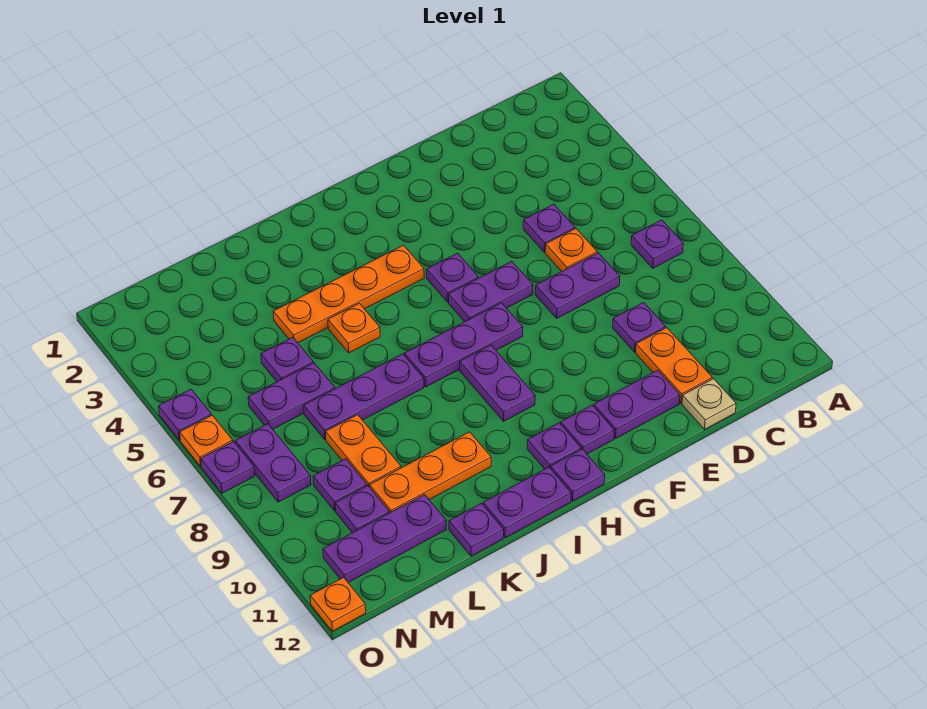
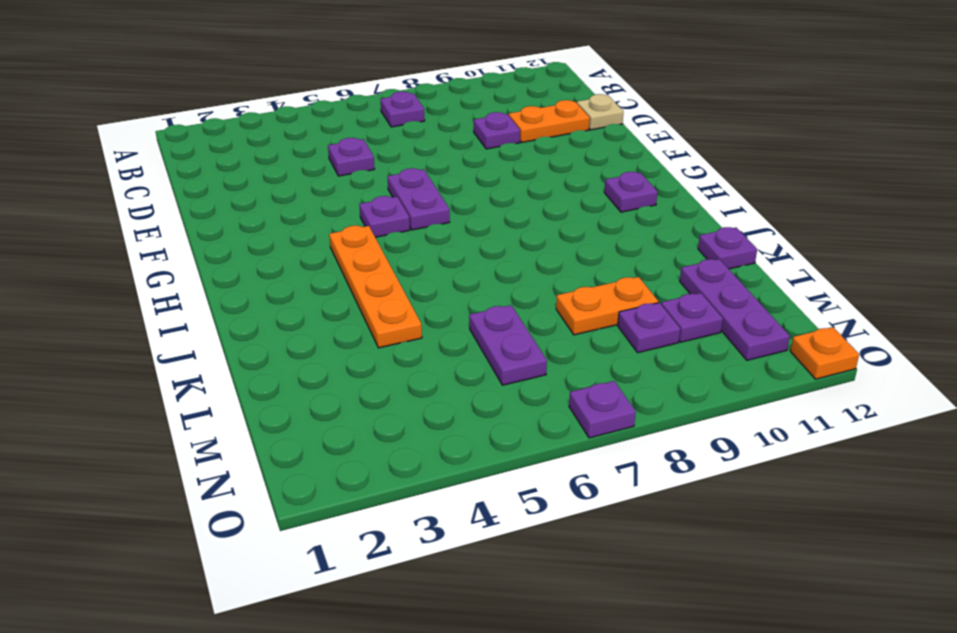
none -> orange plate D6 level 1
none -> purple plate D7:E7 level 1
none -> purple plate E11:F11 level 1
none -> purple plate G7:I7 level 1

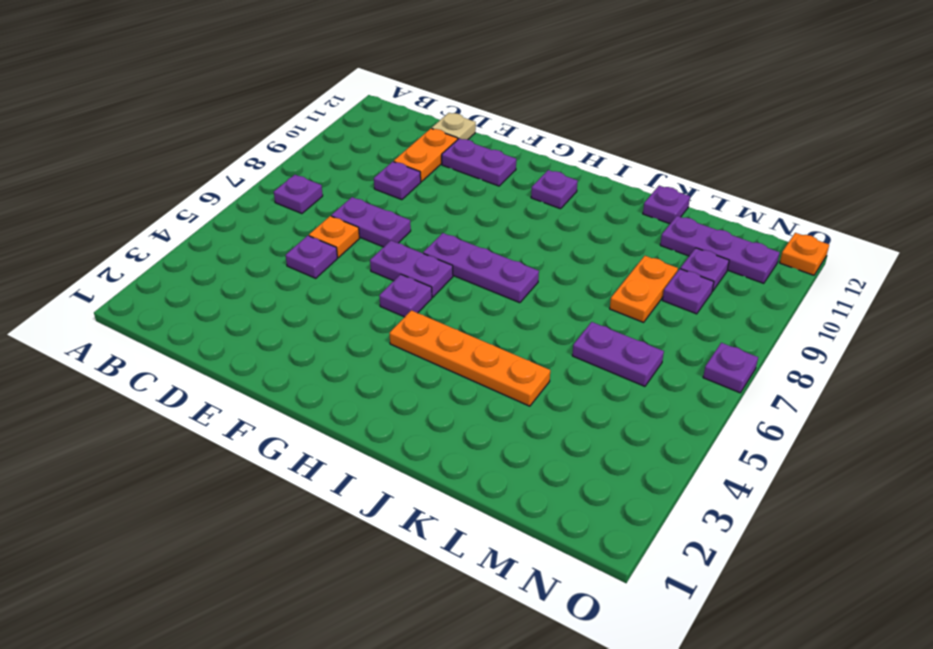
none -> purple plate G11 level 1
none -> purple plate H8:H9 level 1
none -> purple plate H12 level 1
none -> purple plate I12:J12 level 1

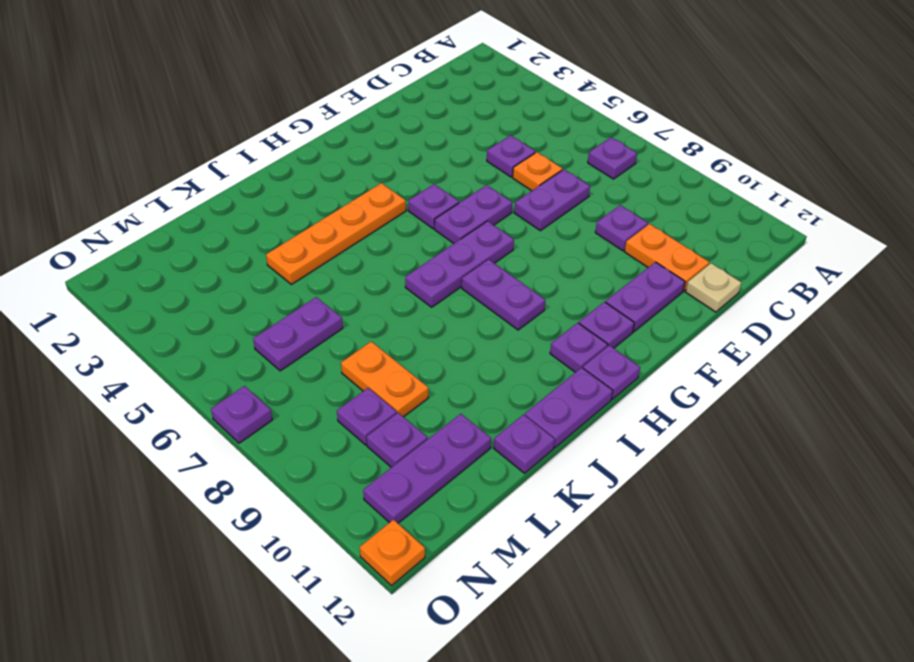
none -> orange plate J5 level 1
none -> purple plate J7:L7 level 1
none -> orange plate J10:L10 level 1
none -> purple plate L5 level 1

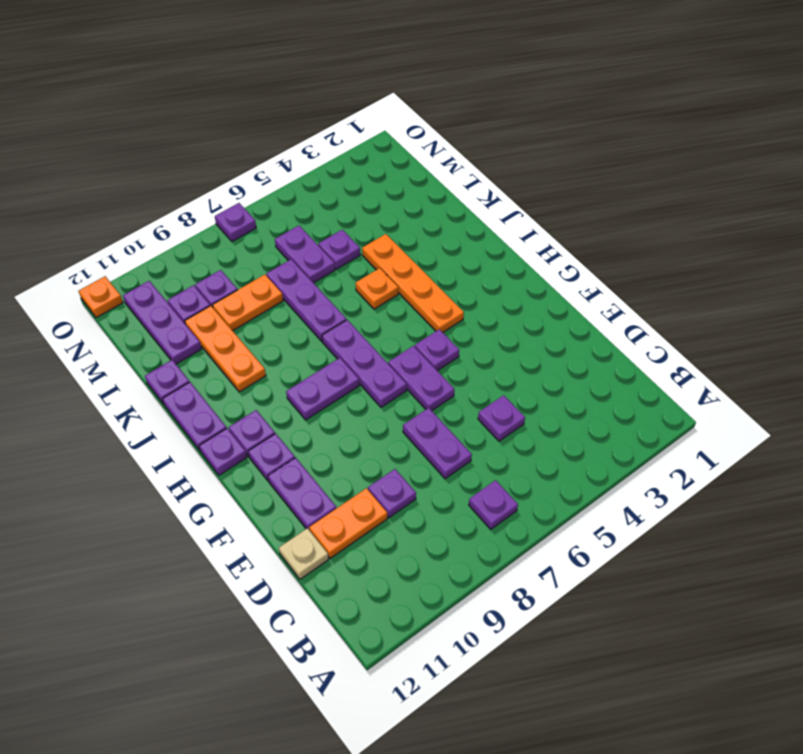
none -> orange plate D6 level 1
none -> purple plate N7:N8 level 1
none -> purple plate O5 level 1
none -> orange plate O6 level 1

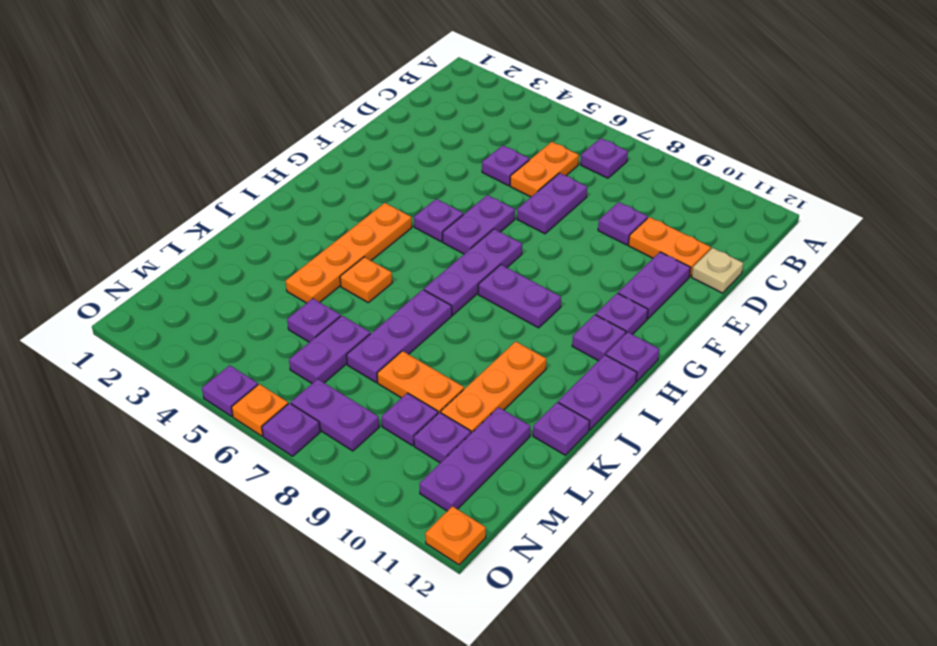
orange plate C6:D6 level 1 -> orange plate D6 level 1

